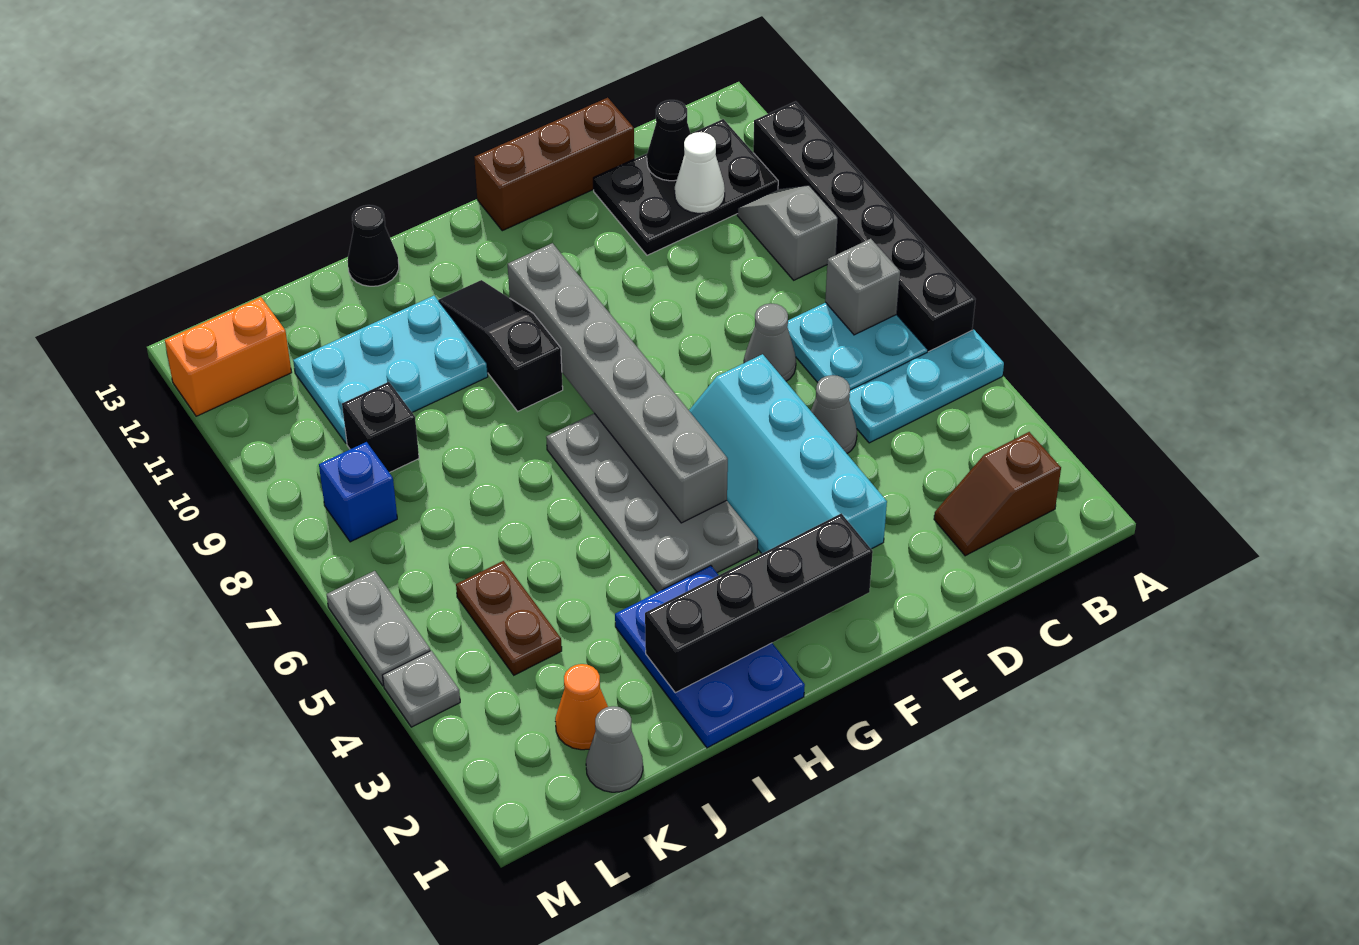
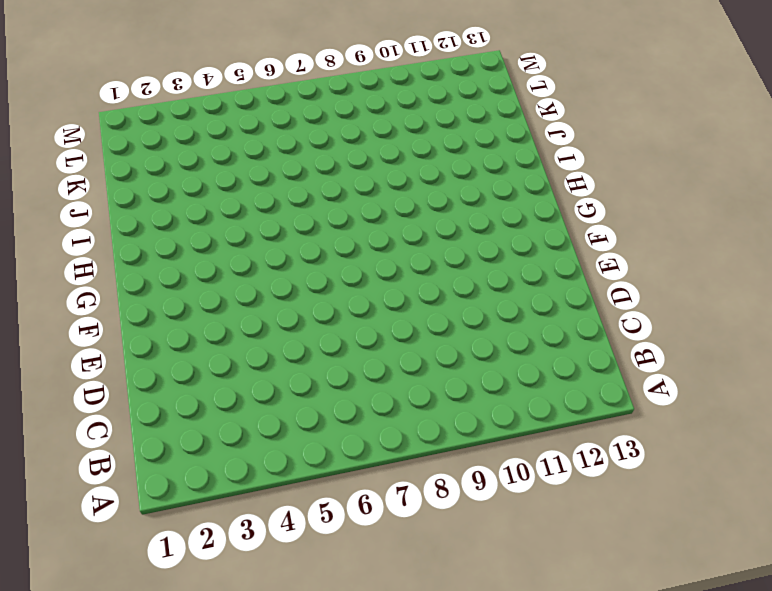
none -> cyan plate A5:C5 level 1
none -> black brick A6:A11 level 1
none -> brown slope B2:C2 level 1 top B

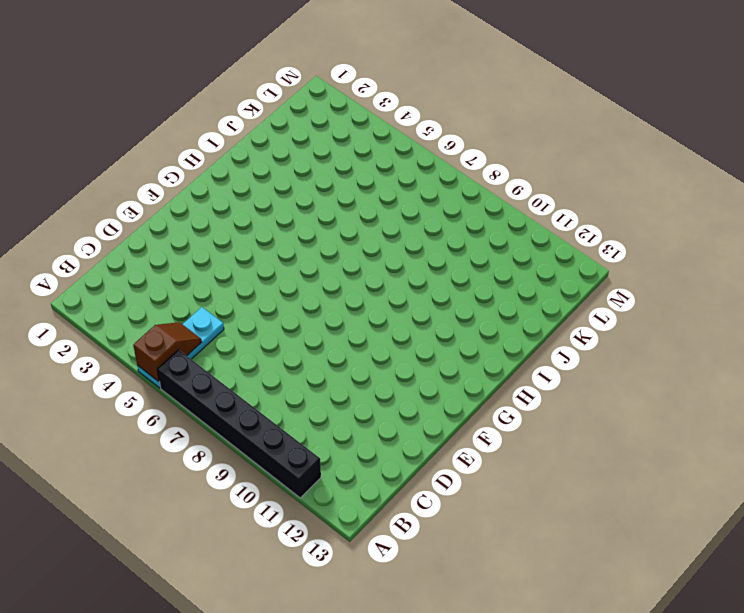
brown slope A5:B5 level 2 top A -> brown slope B2:C2 level 1 top B
none -> cyan plate B6:C7 level 1
none -> grey slope B9:B10 level 1 top 9
none -> black plate B11:D12 level 1

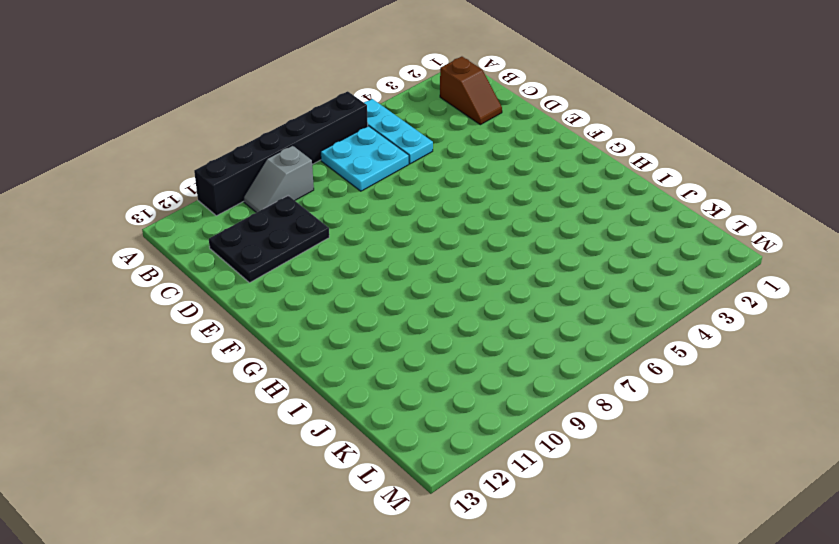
black plate C10:D12 level 1 -> black plate B11:D12 level 1
none -> grey cone D5 level 1
none -> grey cone D7 level 1
none -> brown brick D13:F13 level 1

